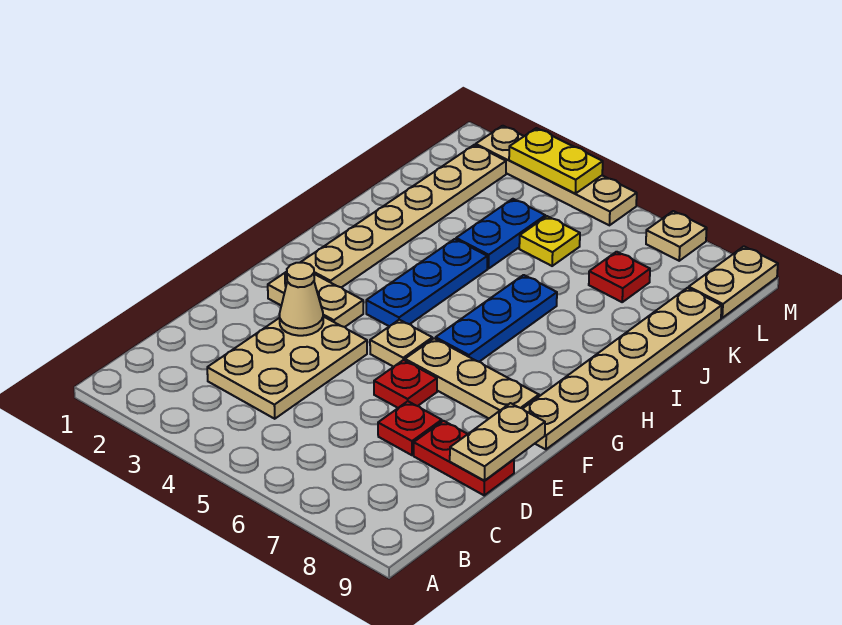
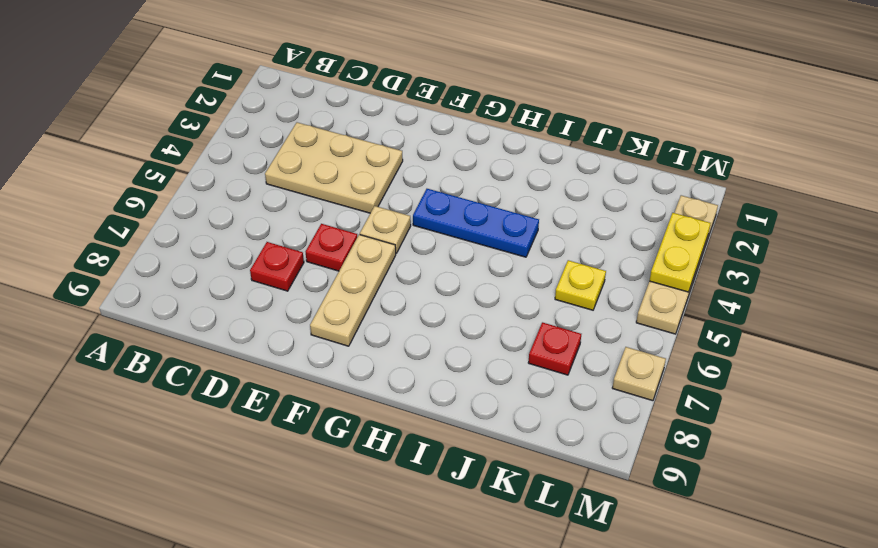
none -> red plate D8:D9 level 1
none -> tan plate F2:F3 level 1
none -> tan plate F9:K9 level 1

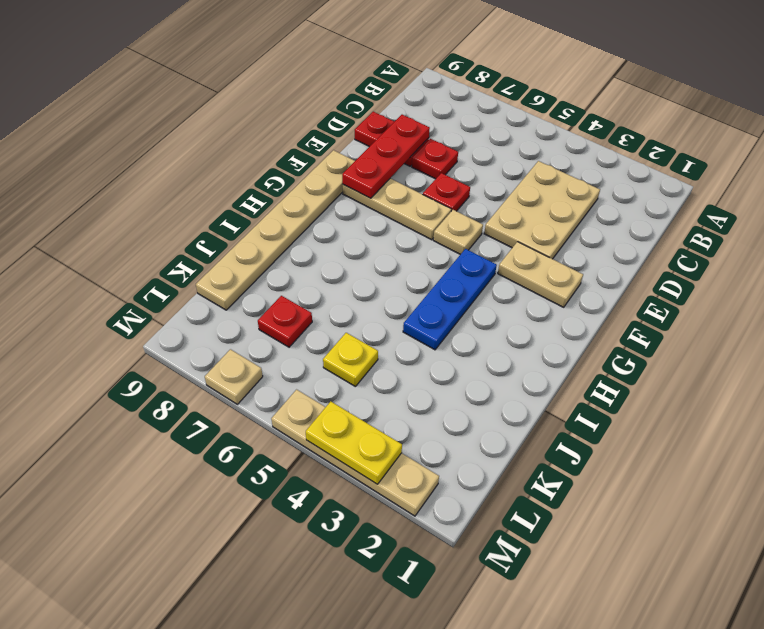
red plate D8:F8 level 2 -> none
none -> tan plate G2:L2 level 1
none -> blue plate G6:I6 level 1
none -> blue plate J4:K4 level 1

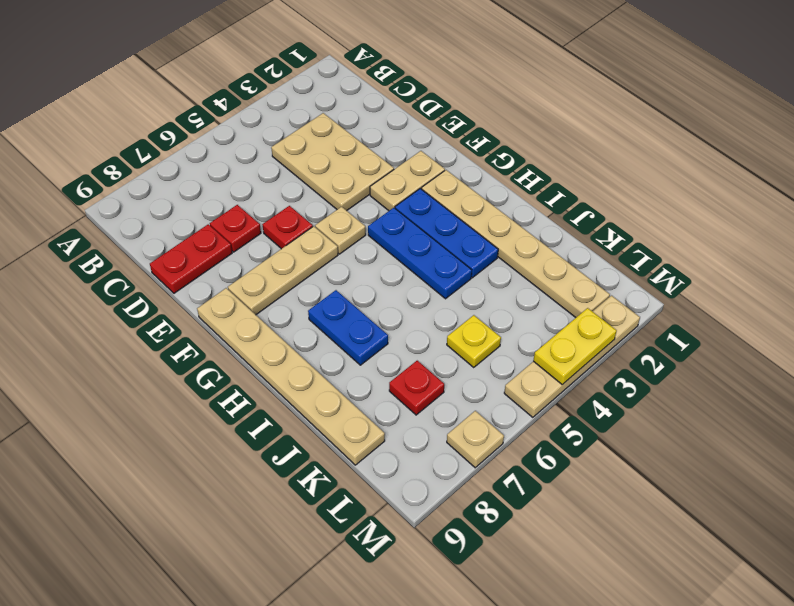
blue plate G3:I3 level 1 -> blue plate G6:I6 level 1
blue plate H7:I7 level 1 -> blue plate J4:K4 level 1
none -> tan plate L9:M9 level 1
none -> tan plate D9:E9 level 2
none -> tan cone E3 level 2

